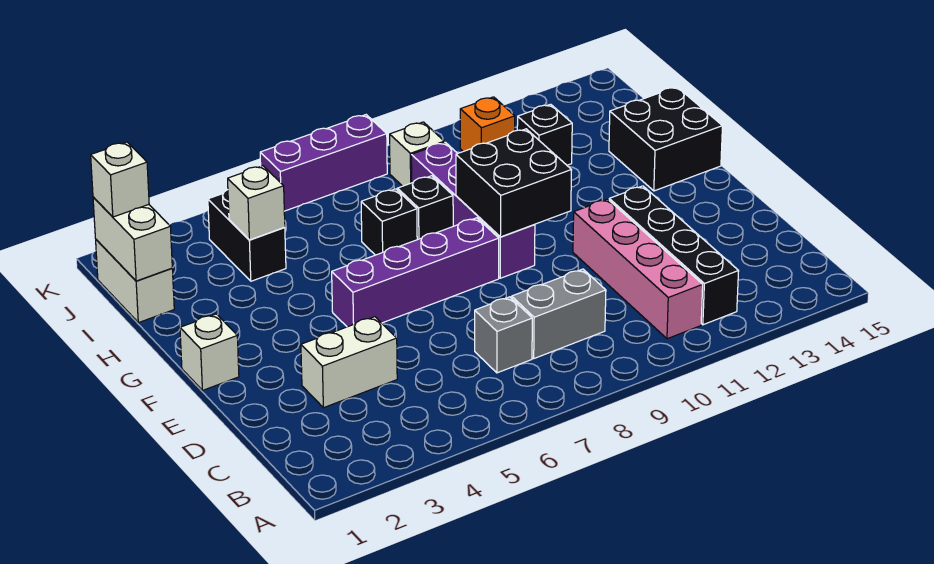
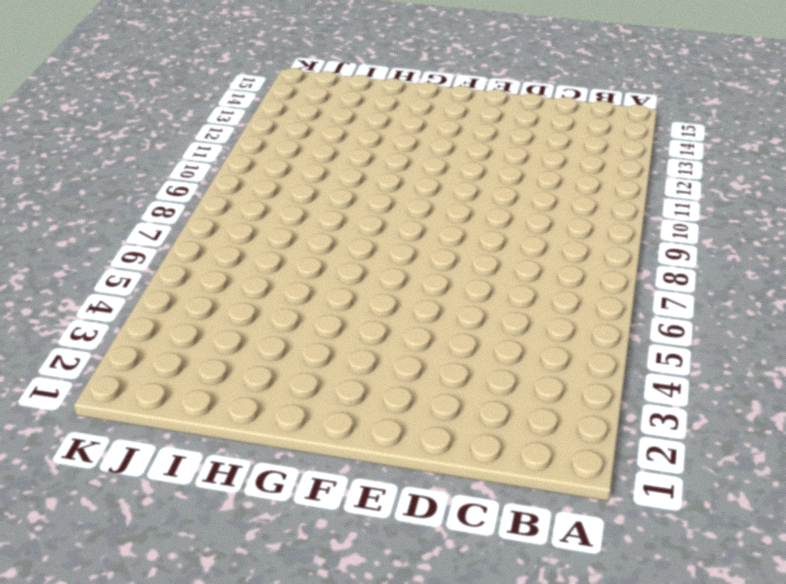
none -> pink brick B11:E11 level 1
none -> black brick B12:E12 level 1
none -> grey brick C7 level 1

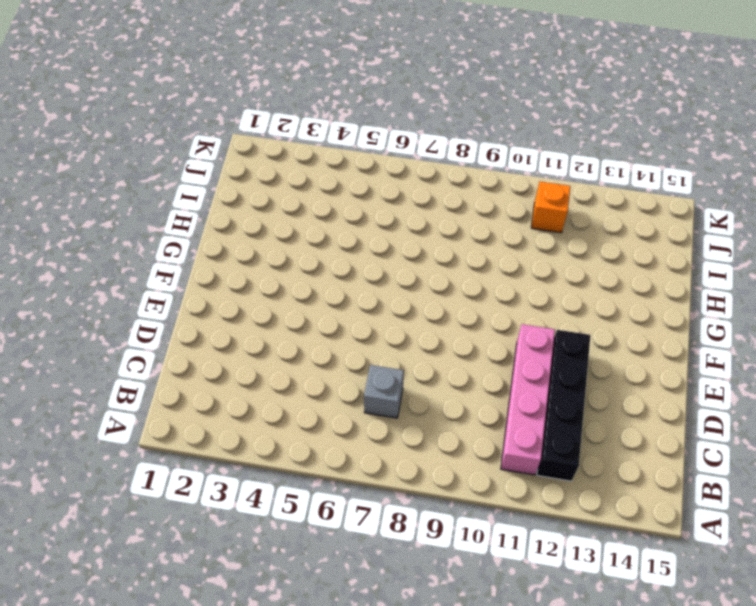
none -> grey brick C8:C9 level 1
none -> white brick D3:D4 level 1
none -> white brick F1 level 1

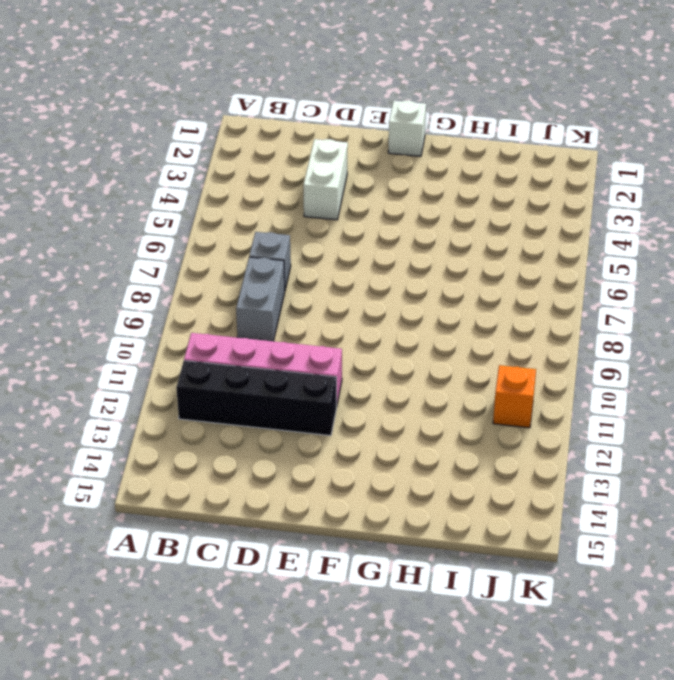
none -> purple brick F5:F8 level 1
none -> purple brick F9:I9 level 1
none -> black brick G14:H15 level 1

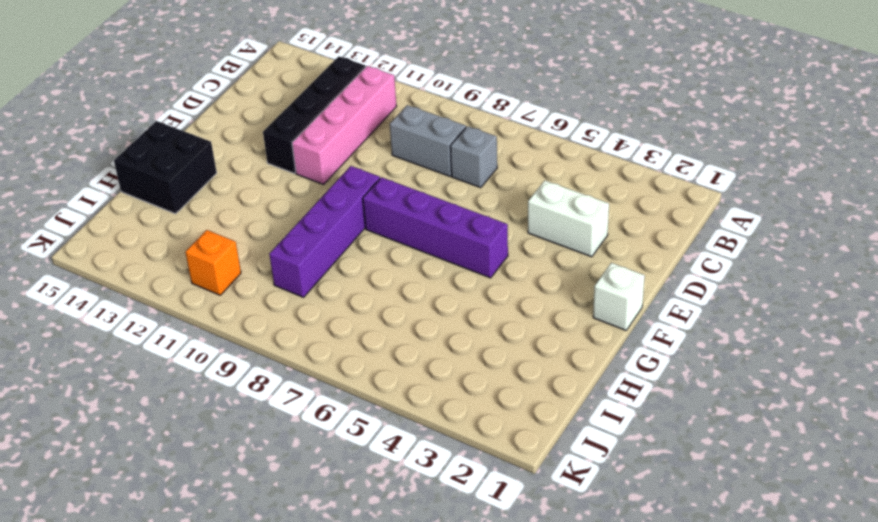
none -> black brick H7 level 1
none -> black brick H8 level 1
none -> white brick I1:J1 level 1

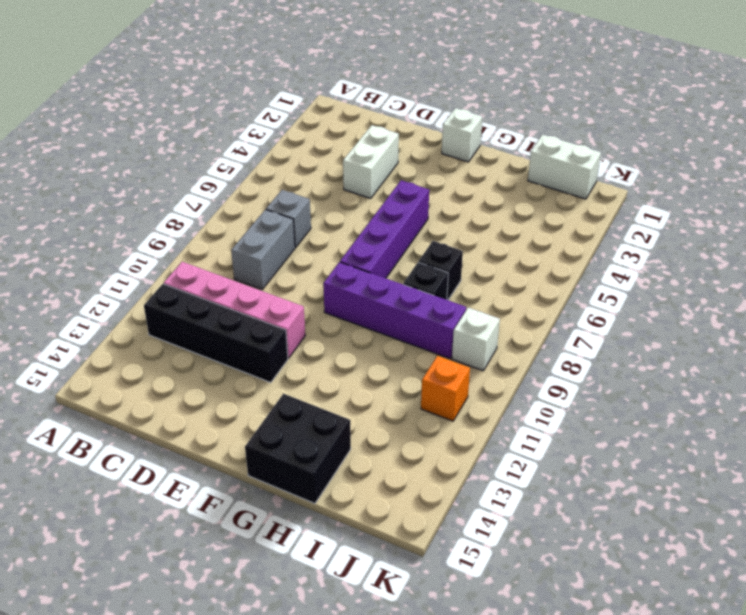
none -> black brick I4:J4 level 1
none -> black brick I12 level 1
none -> purple brick K6:K8 level 1

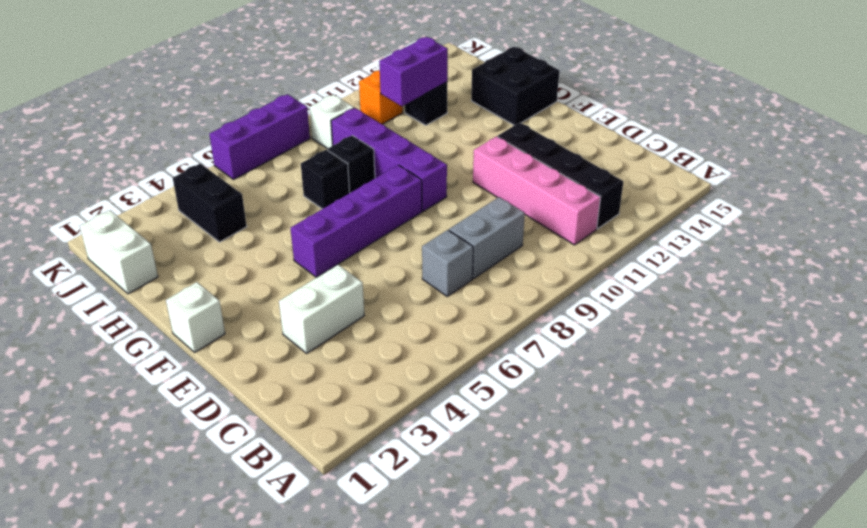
purple brick I11:I12 level 2 -> none
none -> black brick F9:G10 level 2
none -> white brick I1:J1 level 2
none -> white brick I4 level 2

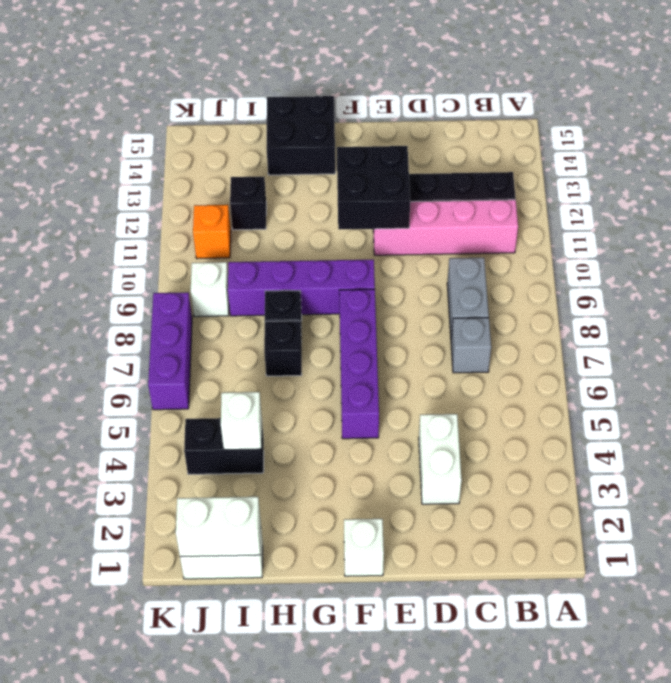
black brick E11:F12 level 2 -> black brick F9:G10 level 2
none -> white brick J1 level 3

